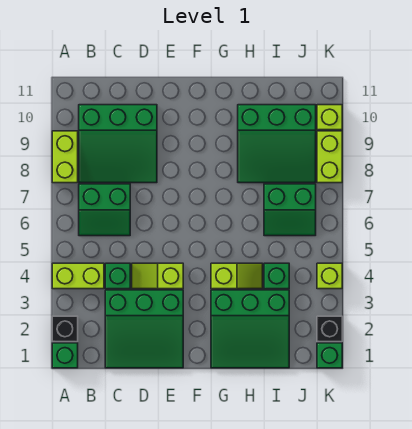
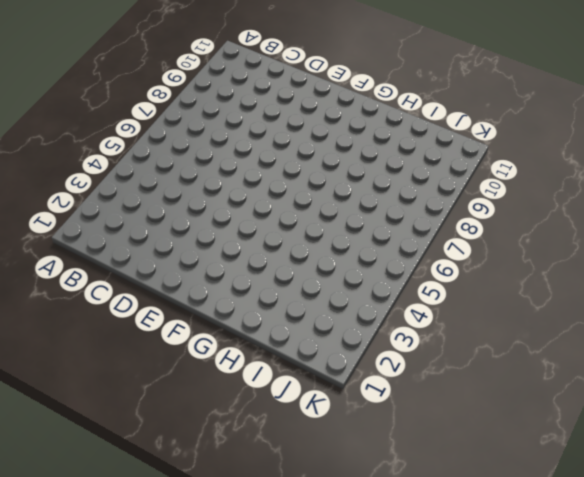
none -> green brick A1 level 1
none -> black brick A2 level 1
none -> lime brick A4:B4 level 1

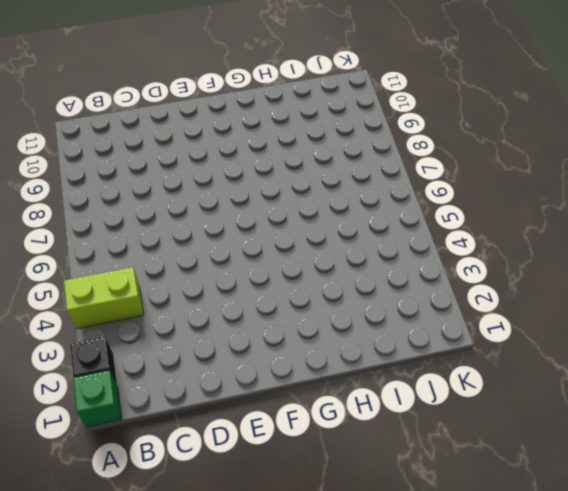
none -> lime brick A8:A9 level 1
none -> green slope B6:C7 level 1 top 7
none -> green slope B8:D10 level 1 top 10

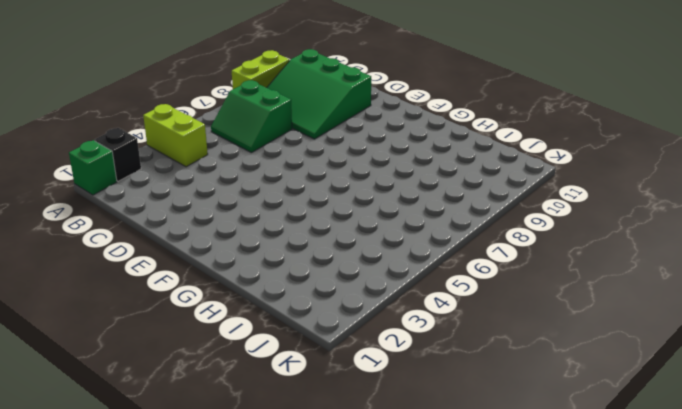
none -> green slope C1:E3 level 1 top 3
none -> green brick C4 level 1
none -> lime slope D4:E4 level 1 top E

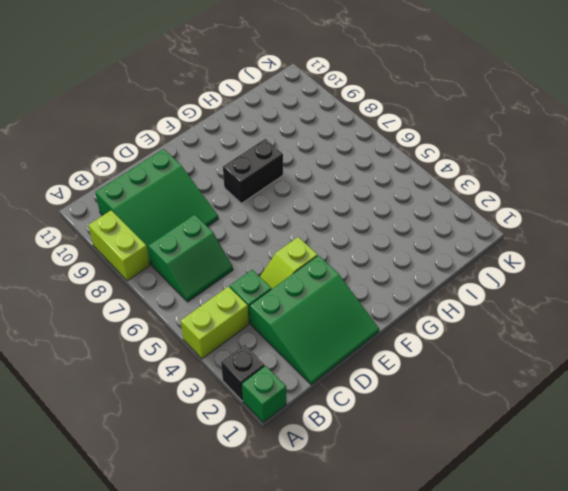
black brick F8:G8 level 1 -> none
none -> green slope G1:I3 level 1 top 3
none -> lime slope G4:H4 level 1 top G
none -> green slope H8:J10 level 1 top 10

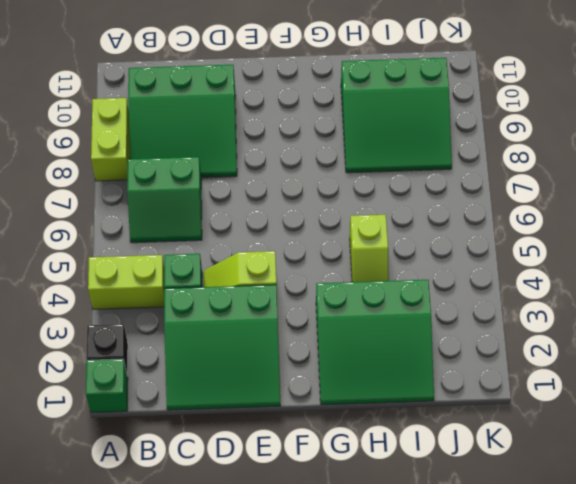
lime slope H4:H5 level 1 top 5 -> lime slope G4:H4 level 1 top G
none -> green brick I4 level 1
none -> green slope I6:J7 level 1 top 7
none -> green brick K1 level 1

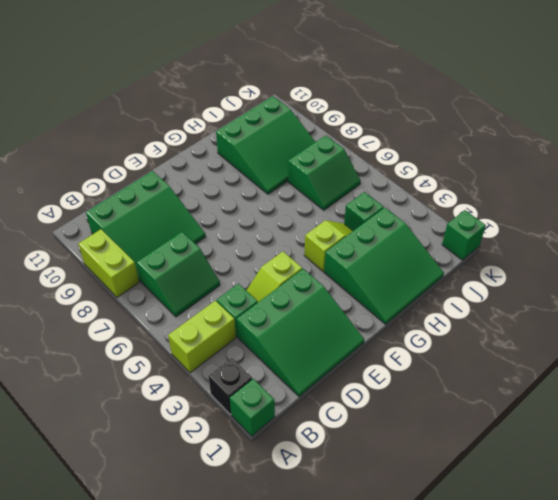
none -> black brick K2 level 1
none -> lime brick K4 level 1
none -> lime brick K8:K9 level 1

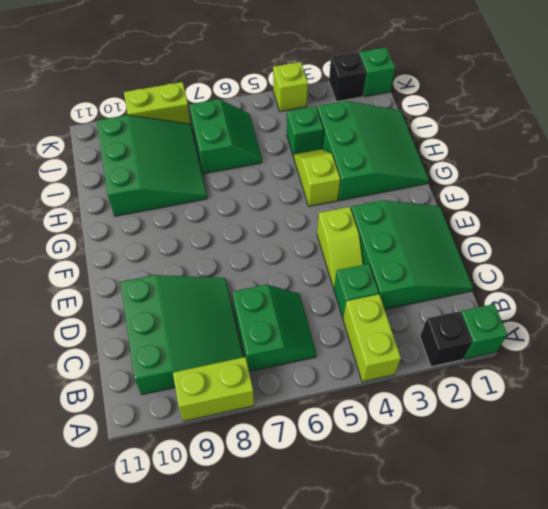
none -> lime brick K10 level 1

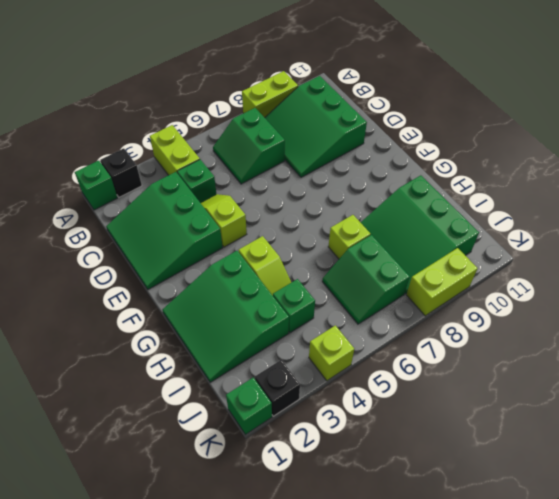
lime brick H7 level 1 -> lime brick K10 level 1

